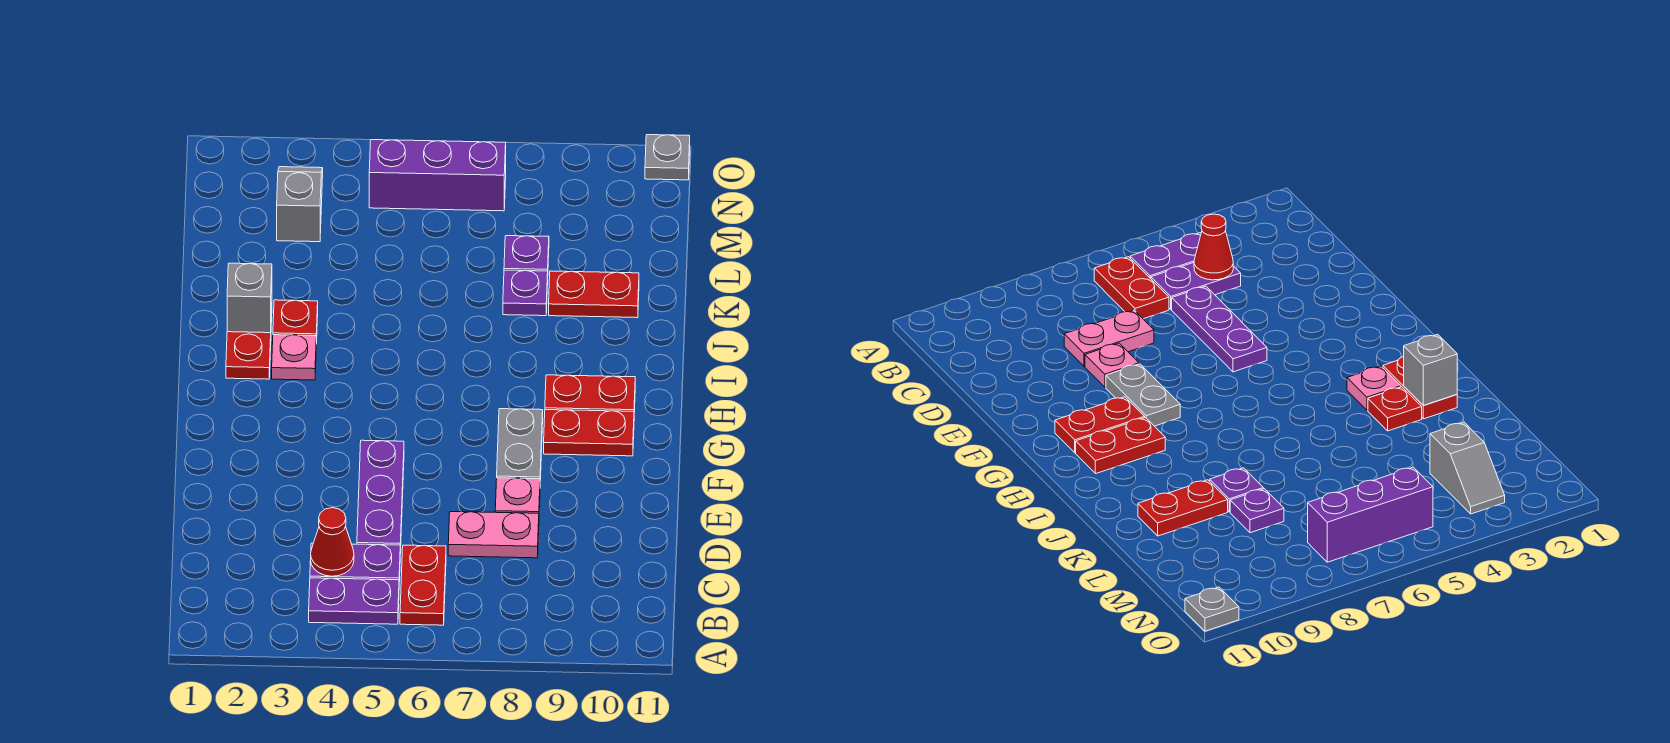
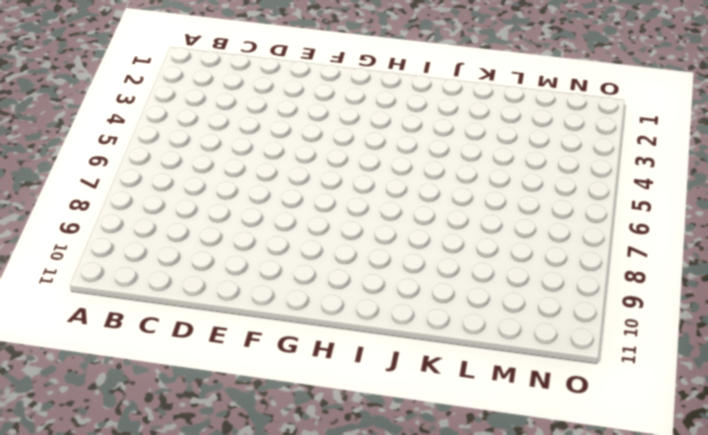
none -> purple plate B4:B5 level 1
none -> red plate B6:C6 level 1
none -> purple plate C4:C5 level 1

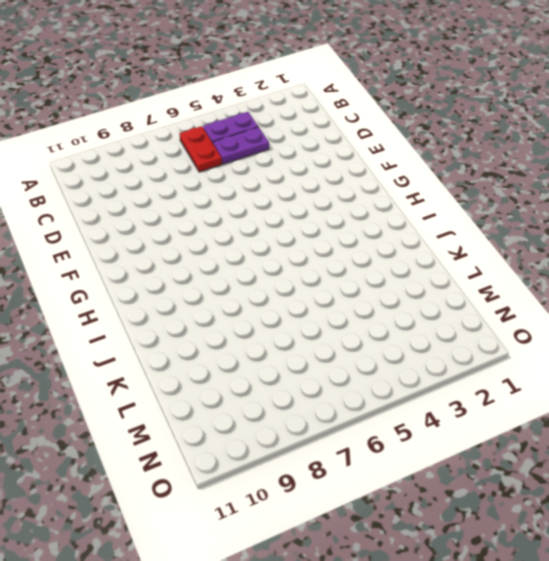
none -> purple plate D5:F5 level 1
none -> pink plate D7:D8 level 1
none -> pink plate E8 level 1

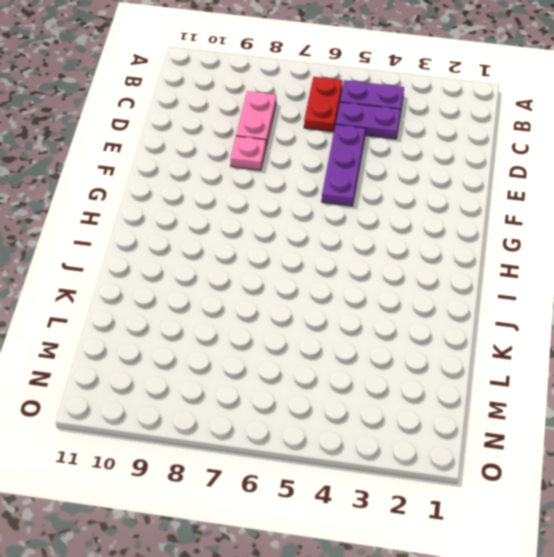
pink plate C8:D8 level 1 -> pink plate D7:D8 level 1
none -> grey plate F8:G8 level 1
none -> red plate G9:G10 level 1
none -> red plate H9:H10 level 1

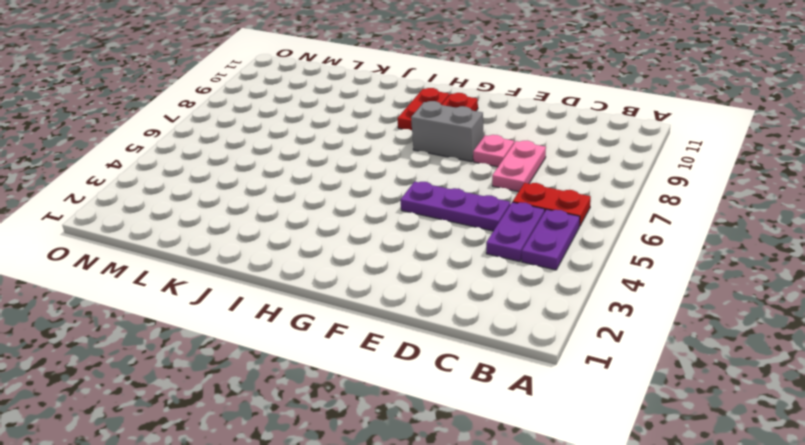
grey brick F8:G8 level 1 -> grey plate F8:G8 level 1
none -> red plate I2:J2 level 1
none -> pink plate I3 level 1
none -> red plate J3 level 1

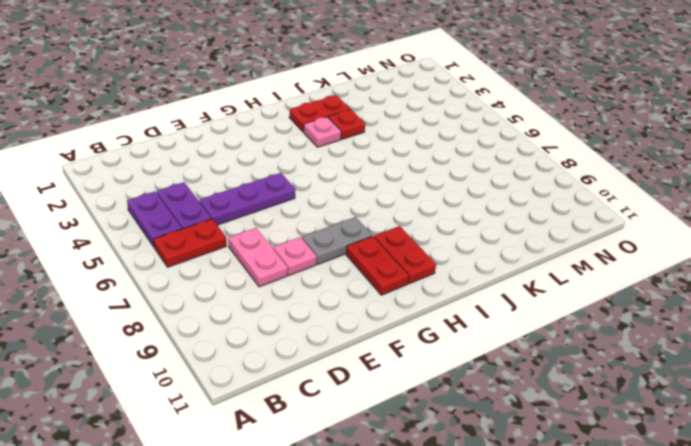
none -> purple plate K8 level 1
none -> red plate K9:K10 level 1
none -> purple plate L8 level 1

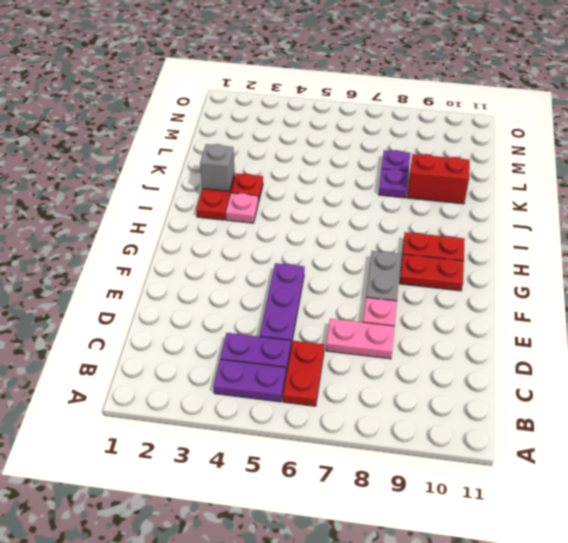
red brick K9:K10 level 1 -> red plate K9:K10 level 1
none -> grey slope M3:N3 level 1 top M
none -> purple brick N5:N7 level 1
none -> grey plate O11 level 1

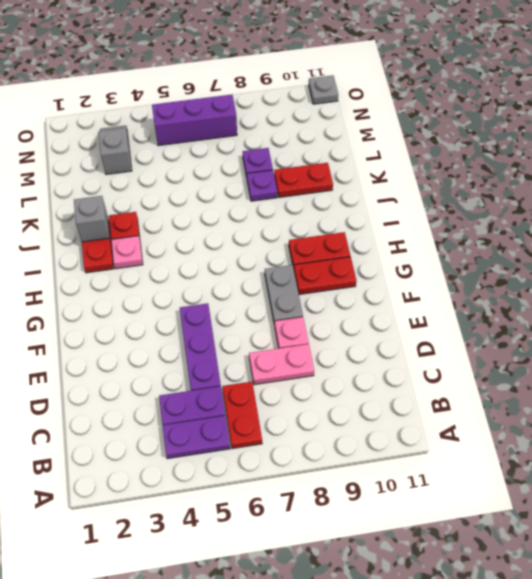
none -> red cone C4 level 2

